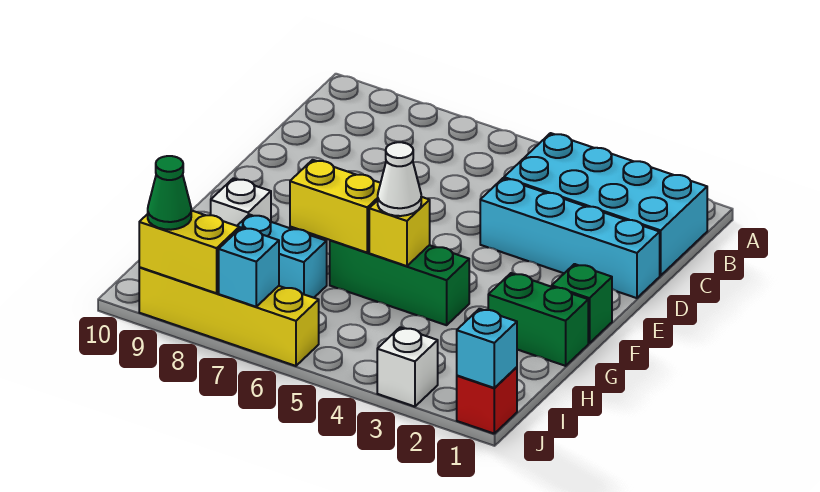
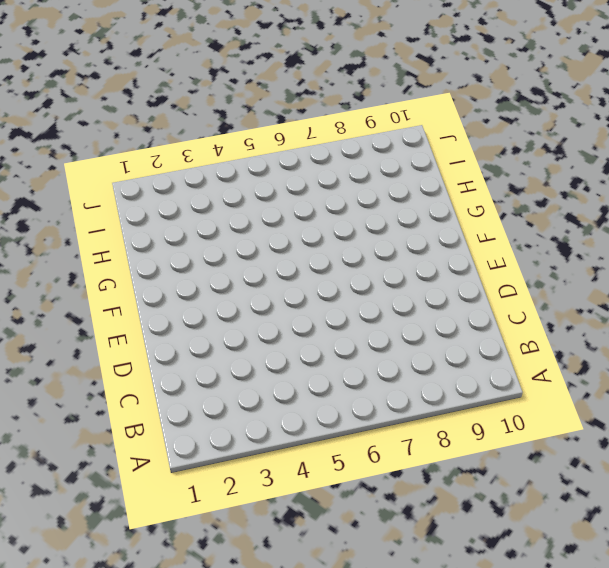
none -> cyan brick B1:C4 level 1
none -> cyan brick D1:D4 level 1
none -> green brick F1 level 1

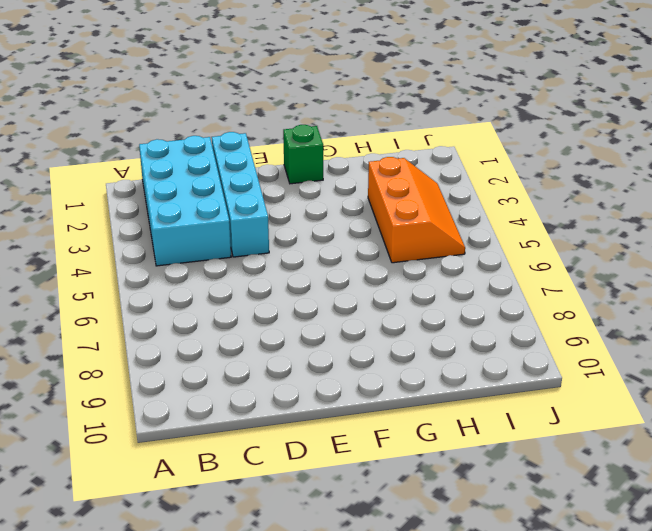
orange slope H3:I5 level 1 top H -> none
none -> green brick G1:G2 level 1
none -> green brick G4:G6 level 1
none -> white brick G9 level 1

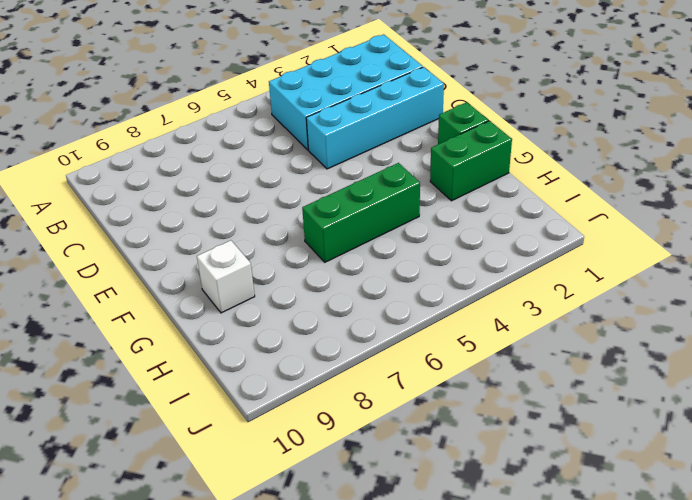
none -> cyan brick H7:H8 level 1
none -> red brick J1 level 1
none -> white brick J3 level 1

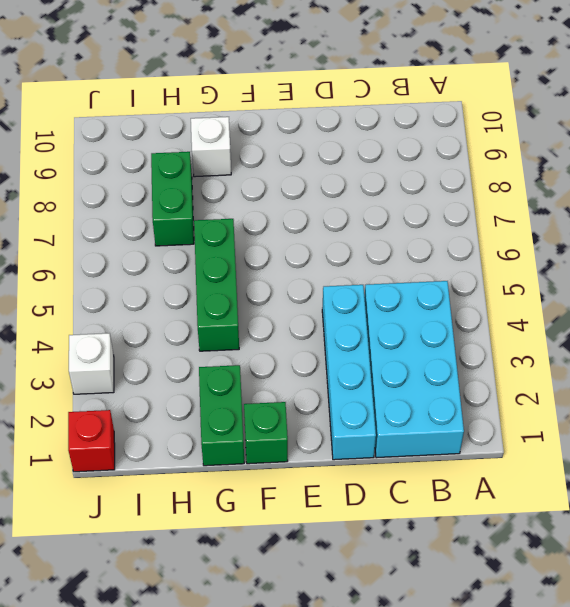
green brick H7:H8 level 1 -> cyan brick H7:H8 level 1
none -> yellow brick J6:J9 level 1
none -> yellow brick G5 level 2
none -> yellow brick G6:G7 level 2

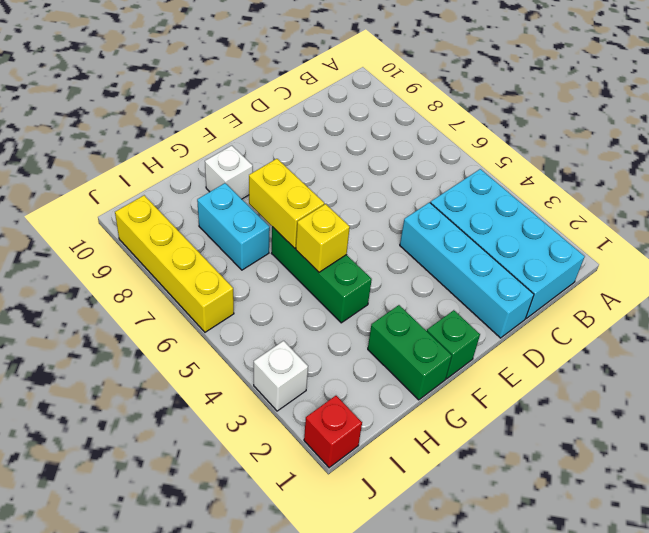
none -> cyan brick J1 level 2
none -> cyan brick J7 level 2
none -> yellow brick J8:J9 level 2

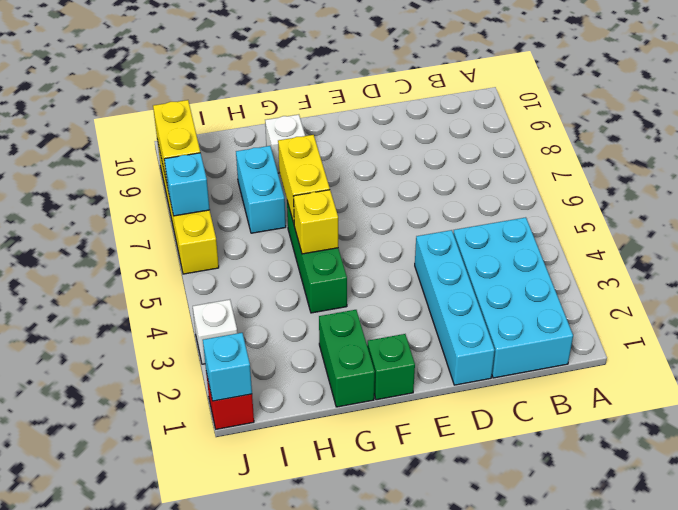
none -> white cone G5 level 3
none -> green cone J9 level 3

